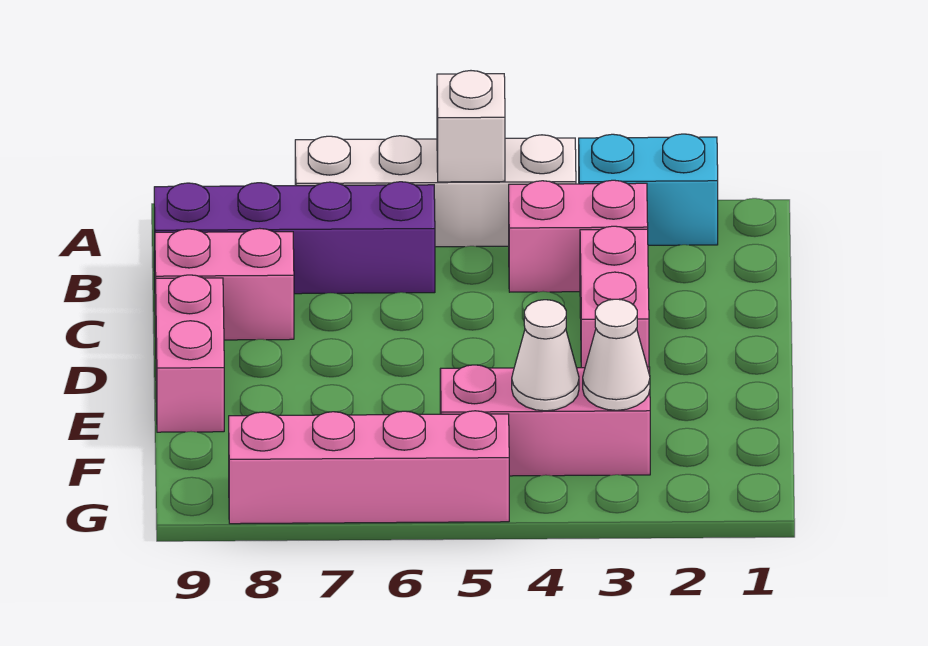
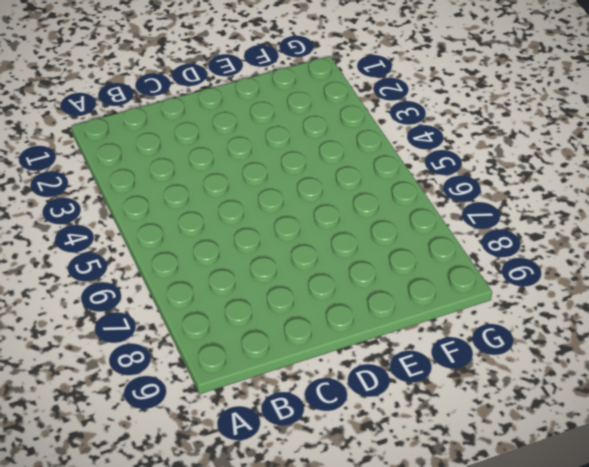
none -> cyan brick A2:A3 level 1
none -> white brick A4:A7 level 1
none -> pink brick B3:B4 level 1

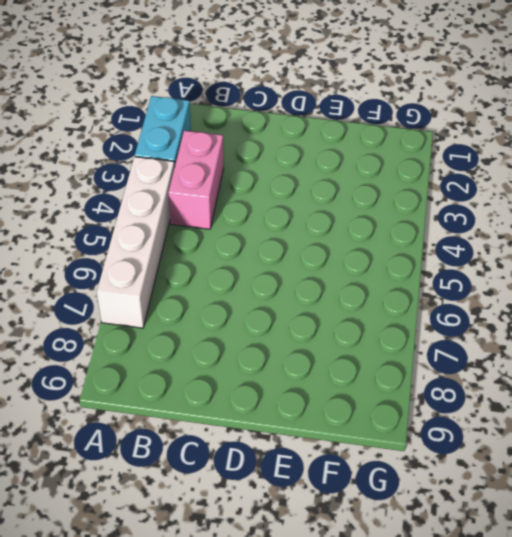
none -> purple brick B6:B9 level 1
none -> pink brick C3:D3 level 1
none -> pink brick C8:C9 level 1

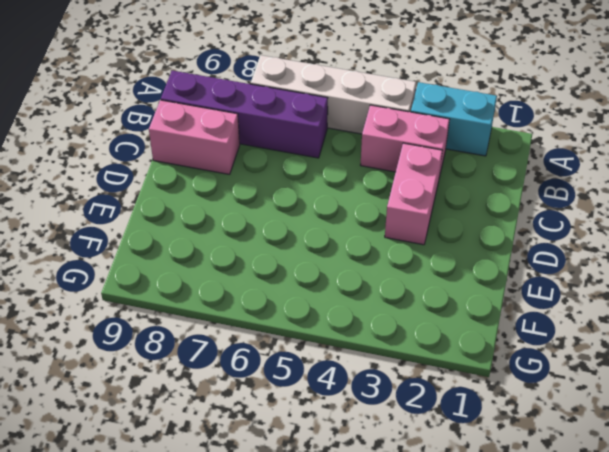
none -> pink brick D9:E9 level 1
none -> pink brick F3:F5 level 1
none -> pink brick G5:G8 level 1

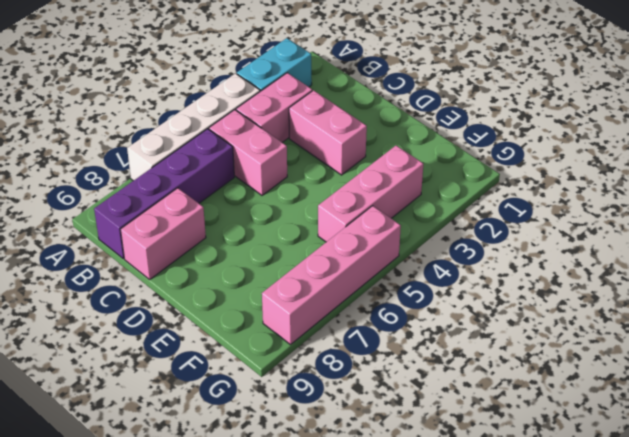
pink brick B5:C5 level 1 -> pink brick D9:E9 level 1
none -> white brick A5 level 2
none -> white cone F3 level 2
none -> white cone F4 level 2

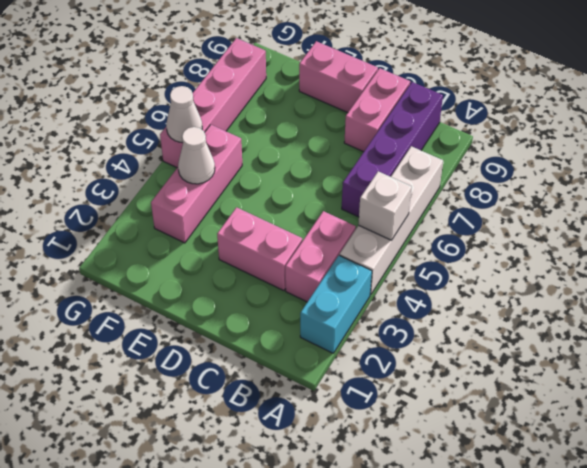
white cone G5 level 2 -> white cone F3 level 2

